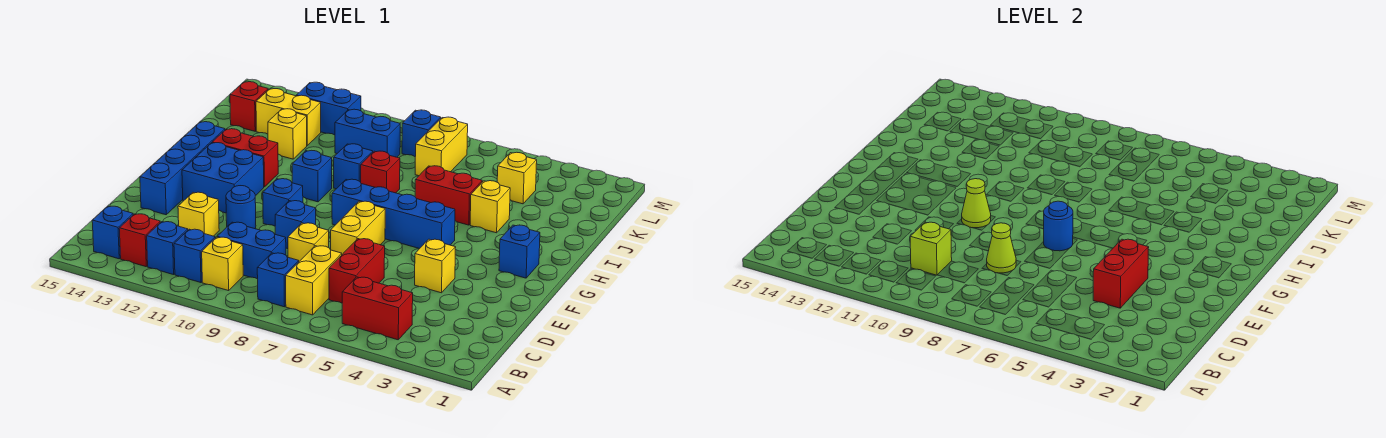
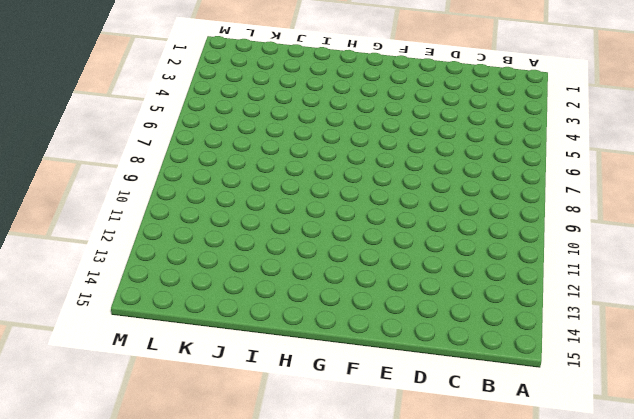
none -> red brick B4:B5 level 1
none -> yellow brick B7:C7 level 1
none -> blue brick B8 level 1
none -> yellow brick B10 level 1

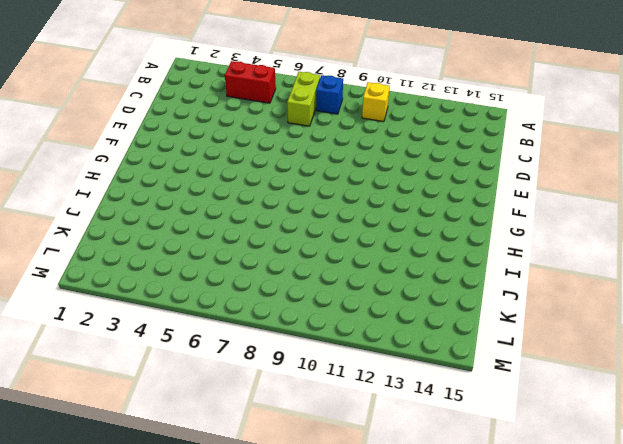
lime brick B7:C7 level 1 -> yellow brick B7:C7 level 1
none -> blue brick B11 level 1
none -> blue brick B12 level 1
none -> red brick B13 level 1
none -> blue brick B14 level 1

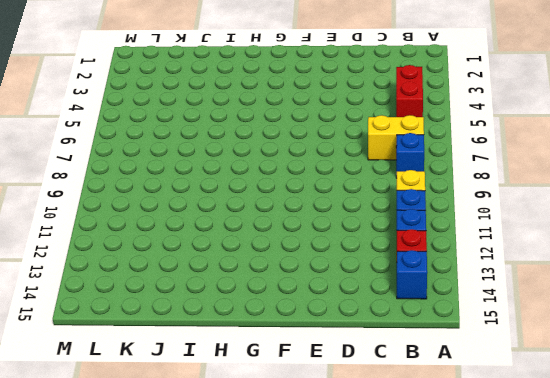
none -> red brick C6:D6 level 1
none -> blue brick C9:C10 level 1
none -> yellow brick D8 level 1
none -> yellow brick D12 level 1

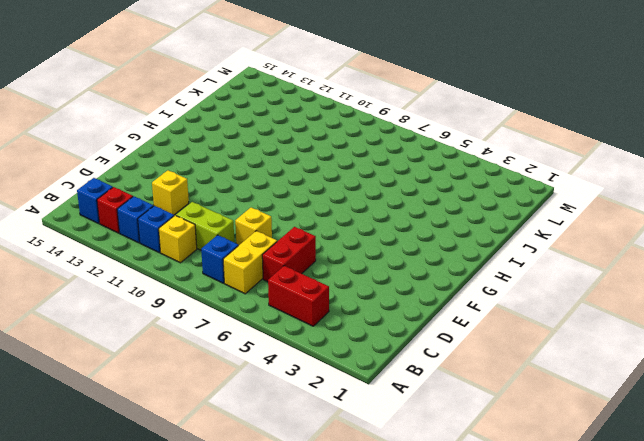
lime brick C9:C10 level 1 -> blue brick C9:C10 level 1
none -> yellow brick E4 level 1
none -> yellow brick E7:F7 level 1
none -> blue brick E9 level 1
none -> blue round brick E11 level 1

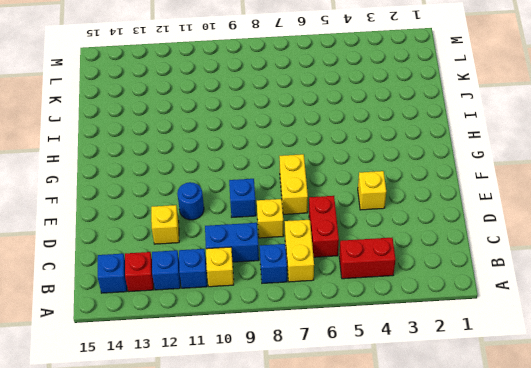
none -> blue brick E14:H14 level 1
none -> blue brick F10 level 1
none -> blue brick F12:G13 level 1
none -> blue brick G2 level 1

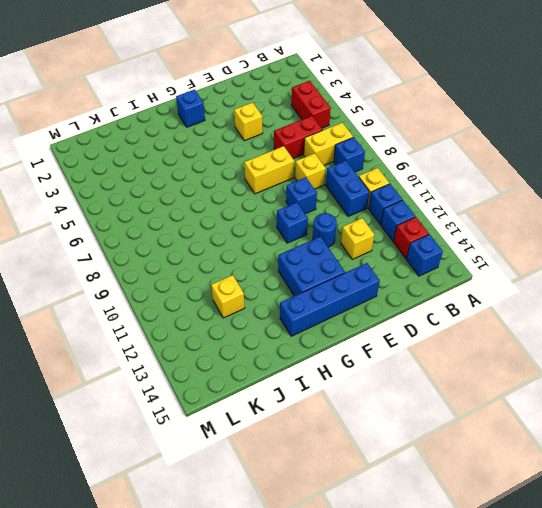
none -> blue brick G5:G8 level 1
none -> blue brick H10 level 1
none -> red brick H12:H13 level 1
none -> yellow brick I4 level 1

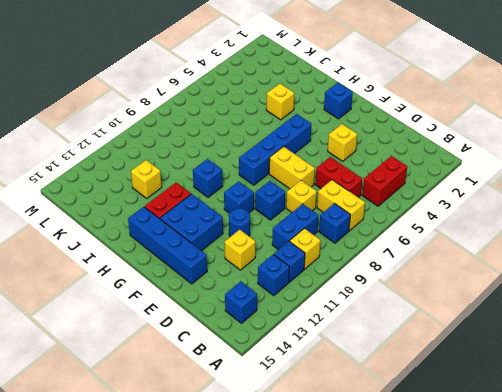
none -> red brick B13 level 1
none -> red brick I5:I6 level 1
none -> red brick I8 level 1
none -> blue brick I9 level 1

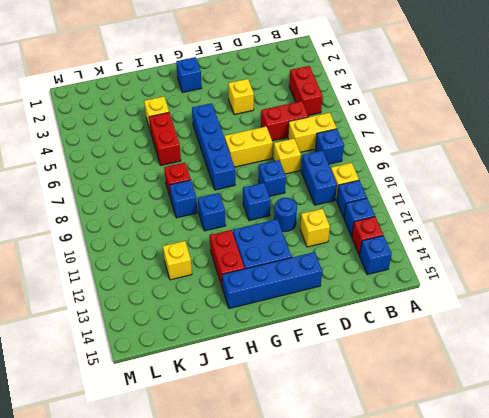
none -> yellow brick K4 level 1
none -> yellow brick K7:L7 level 1
none -> blue brick K9:K10 level 1
none -> yellow brick K12:K13 level 1

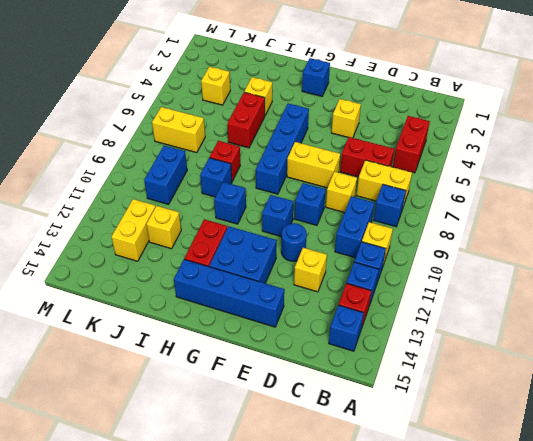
none -> red brick K14 level 1
none -> blue brick L8 level 1
none -> blue brick L11:L12 level 1
none -> lime brick C10 level 2

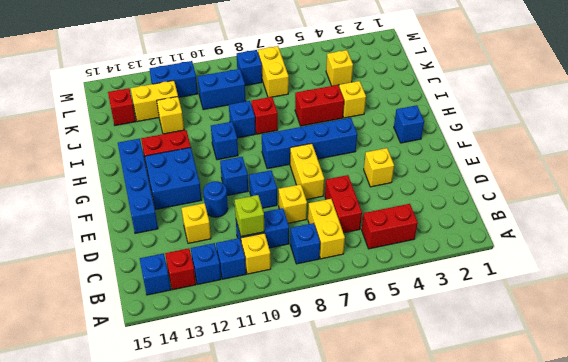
none -> red brick D4:E4 level 2
none -> lime cone D8 level 2
none -> blue round brick F7 level 2
none -> lime cone F10 level 2

